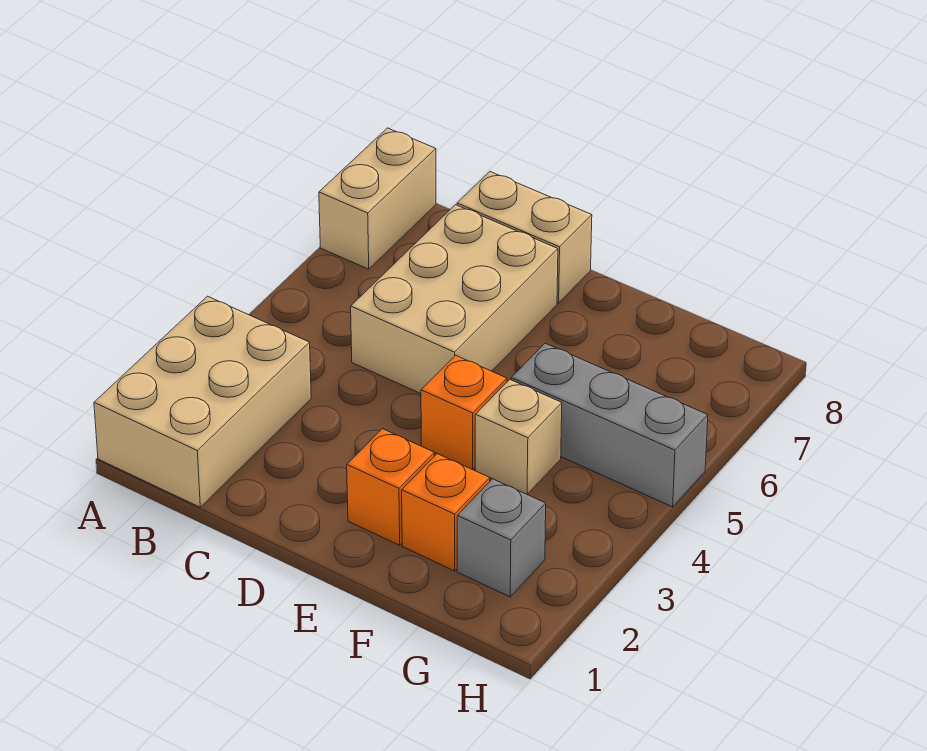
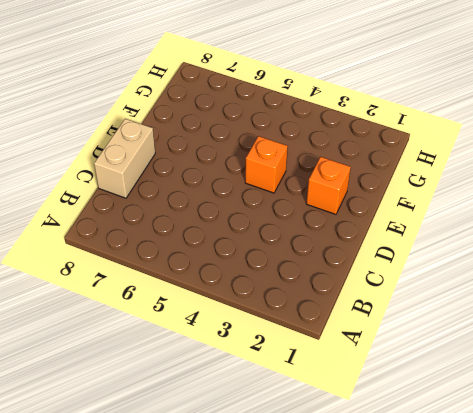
none -> tan brick A1:B3 level 1
none -> tan brick A7:A8 level 1

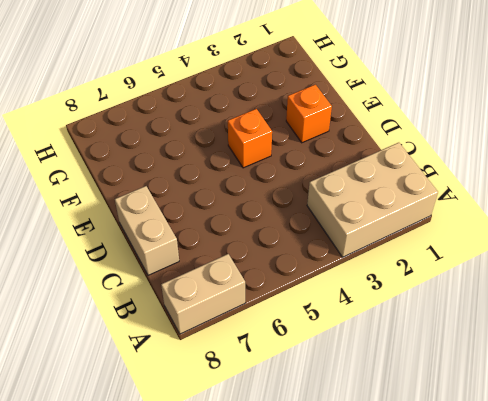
none -> tan brick C5:D7 level 1
none -> orange brick F2 level 1

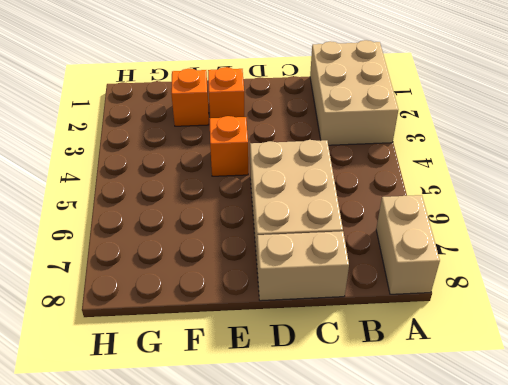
none -> tan brick F4 level 1
none -> grey brick F5:H5 level 1

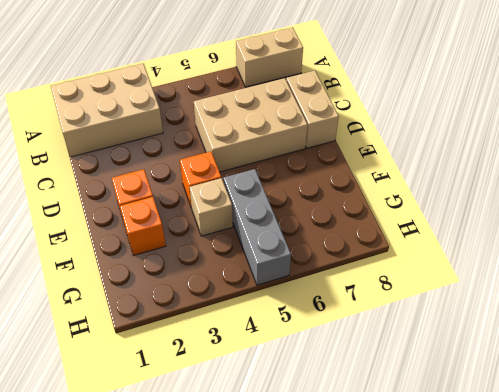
none -> grey brick G2 level 1

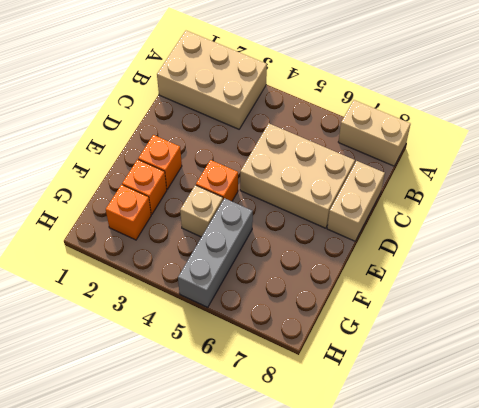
orange brick G2 level 1 -> grey brick G2 level 1

